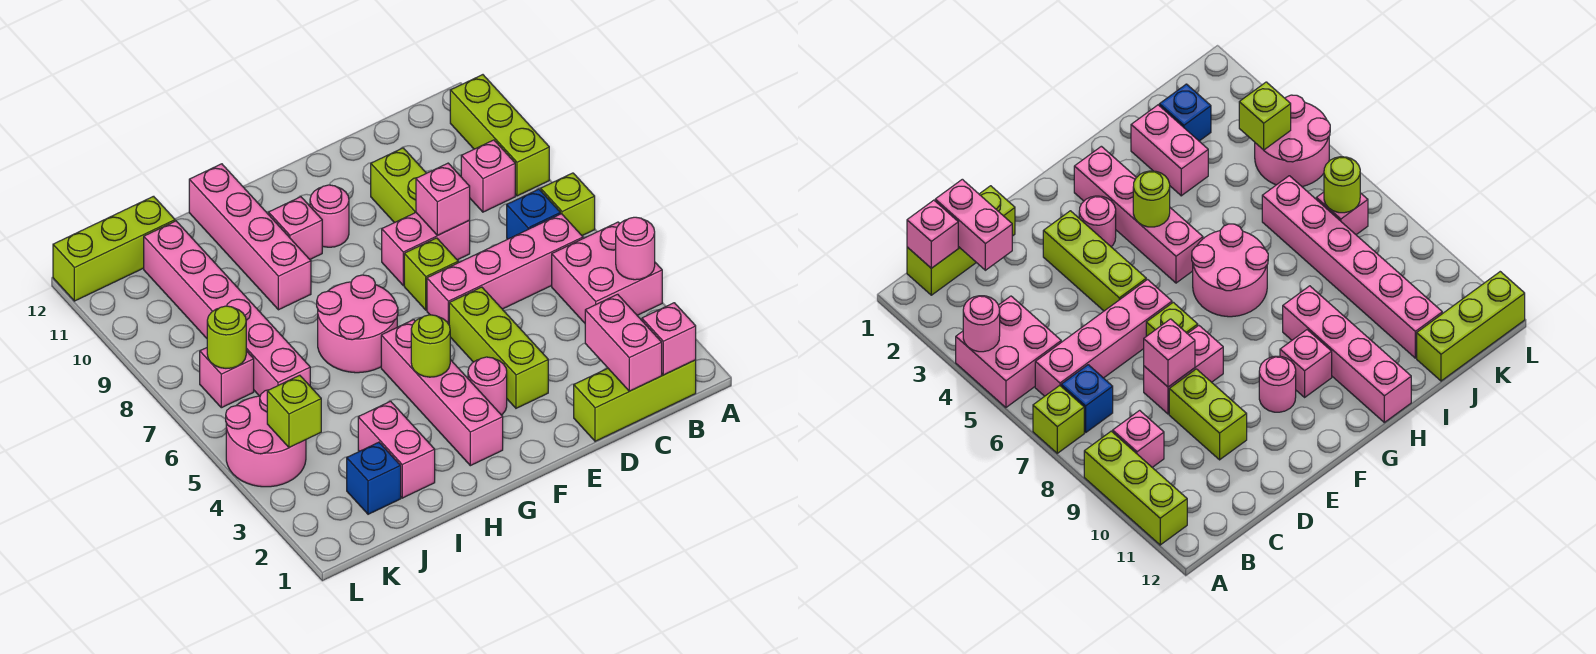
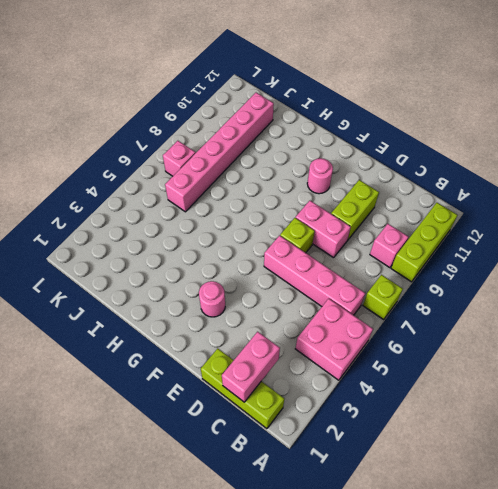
none -> blue brick B7 level 1
none -> lime brick E3:E5 level 1
none -> pink brick G2:G5 level 1
none -> pink round brick G6:H7 level 1

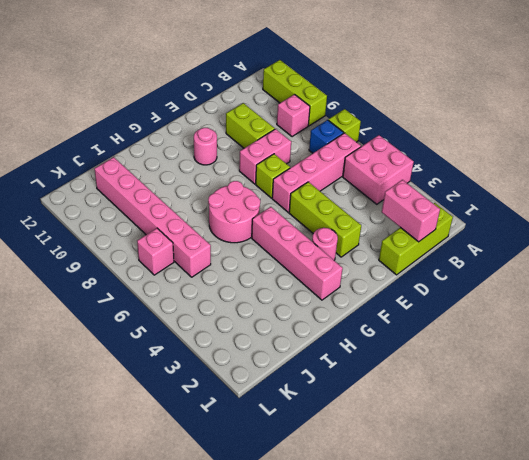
none -> pink brick G10 level 1
none -> pink brick H9:H12 level 1
none -> pink brick I2:I3 level 1
none -> blue brick J2 level 1

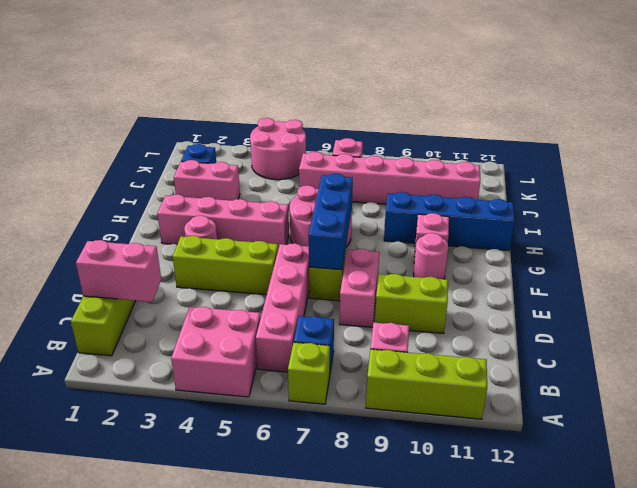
blue brick E7:G7 level 2 -> none
blue brick H9:H12 level 1 -> pink brick H9:H12 level 1
none -> lime brick J12:L12 level 1
none -> pink round brick A4 level 2
none -> pink brick B1 level 2
none -> pink brick D8 level 2

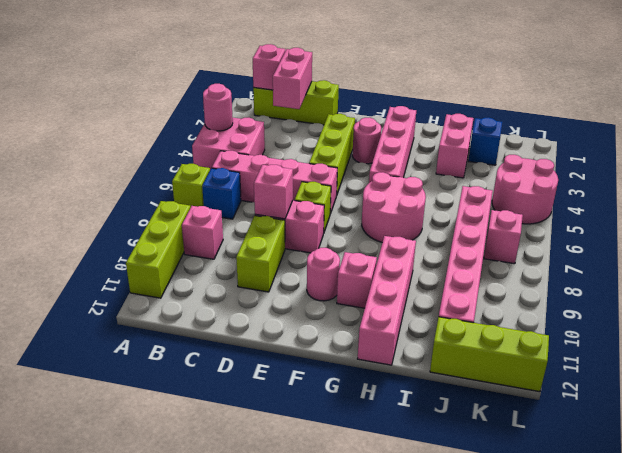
none -> lime round brick G4 level 2
none -> lime brick K4 level 2
none -> lime round brick K7 level 2

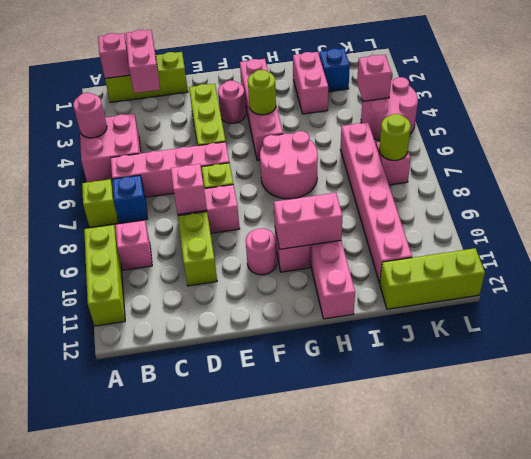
pink brick G10:H10 level 2 -> none
pink brick K4 level 2 -> lime brick K4 level 2

